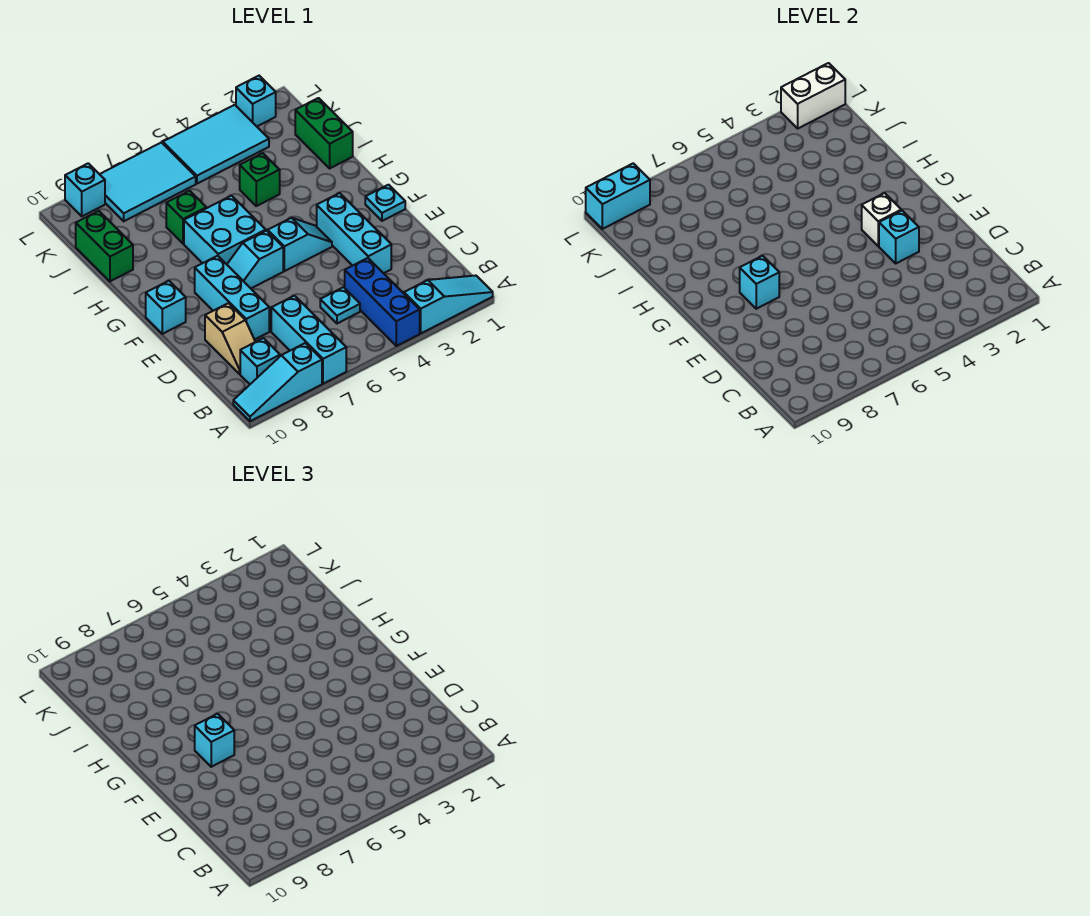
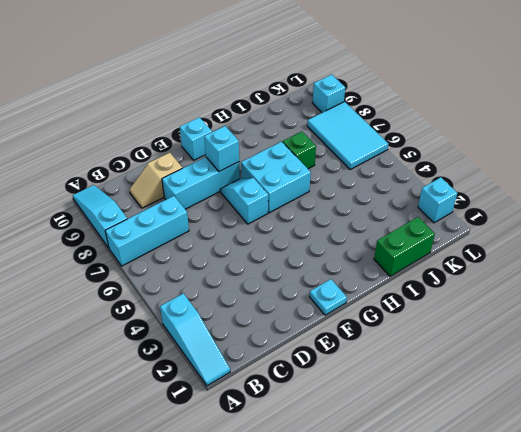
none -> blue brick A4:C4 level 1
none -> cyan brick B9 level 1
none -> cyan plate C5 level 1

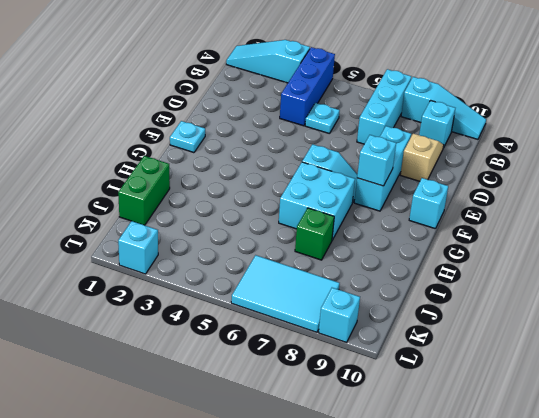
none -> cyan brick D3:F3 level 1
none -> cyan slope F4:F5 level 1 top 5
none -> green brick I4 level 1

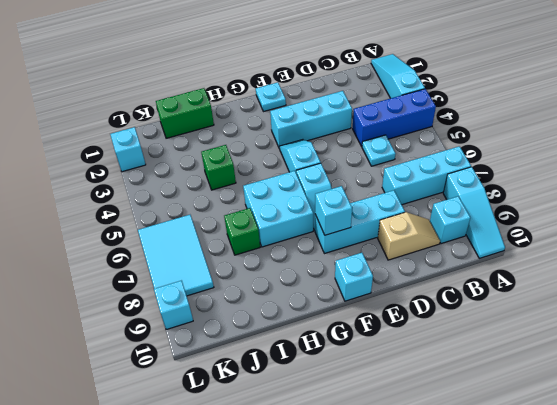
none -> green brick I10:J10 level 1
none -> cyan tile K3:L5 level 1
none -> cyan brick E3 level 2

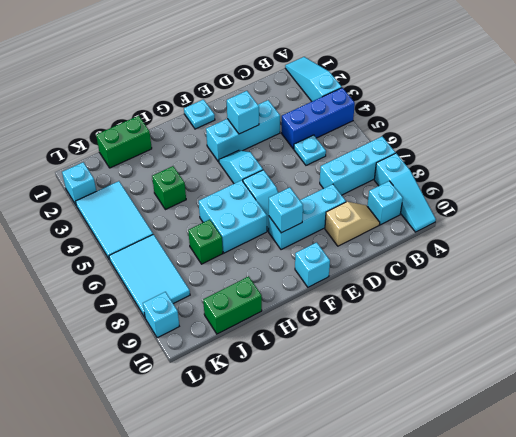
none -> white brick F3 level 2
none -> white brick L1:L2 level 2
none -> cyan brick L9:L10 level 2

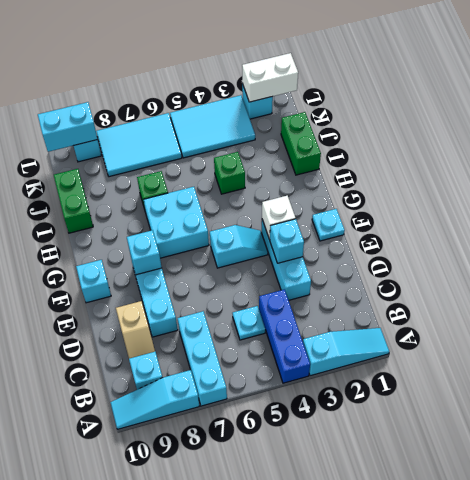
none -> cyan slope F6:F7 level 1 top 6
none -> cyan brick F8 level 3

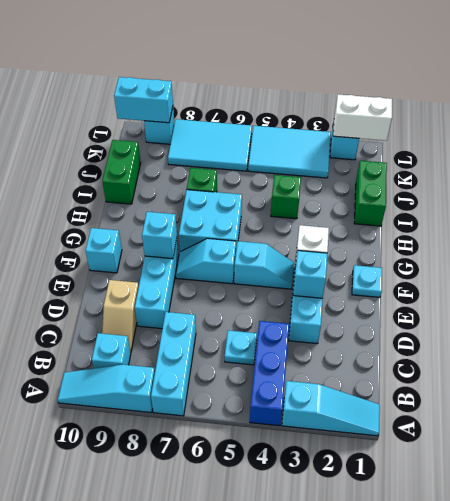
none -> cyan brick F8 level 3

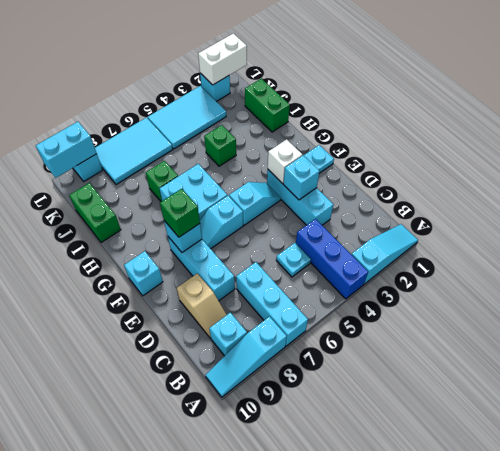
green brick F8 level 3 -> cyan brick F8 level 3

